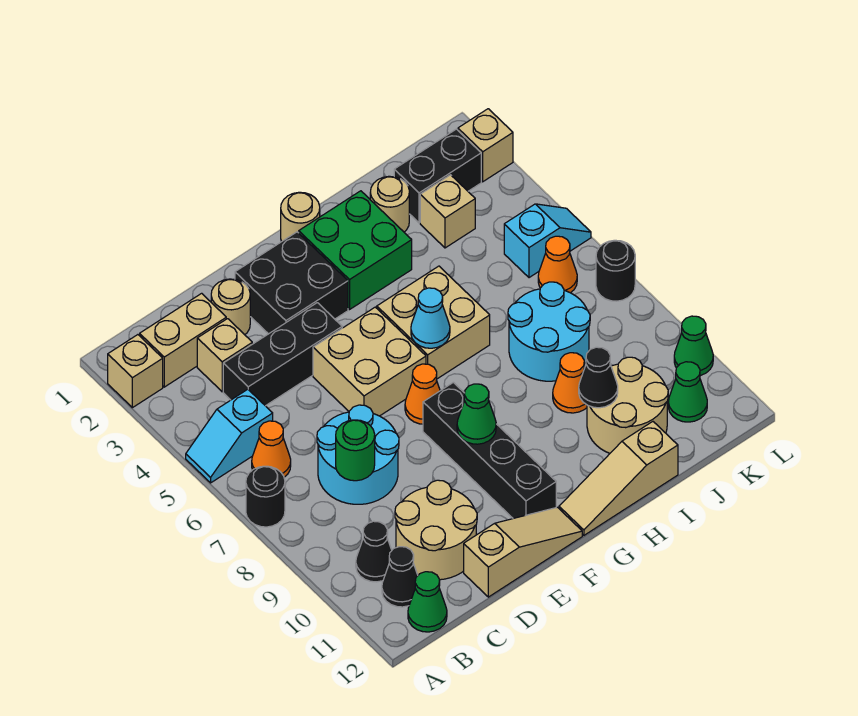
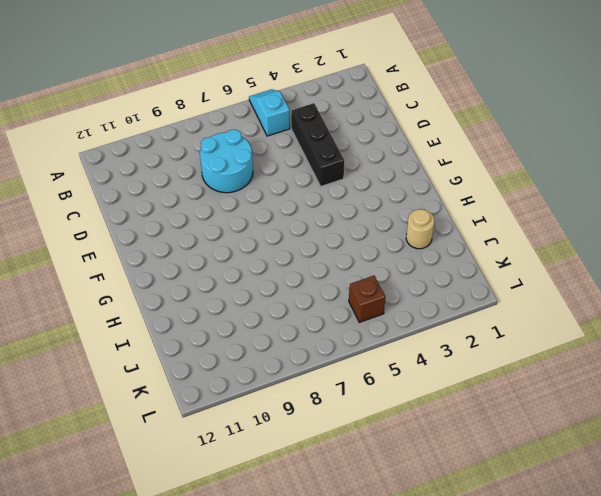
brown brick K5 level 1 -> cyan slope K5:L5 level 1 top K
none -> tan brick A2 level 1
none -> black round brick A7 level 1
none -> tan brick B2:C2 level 1
none -> orange cone B6 level 1

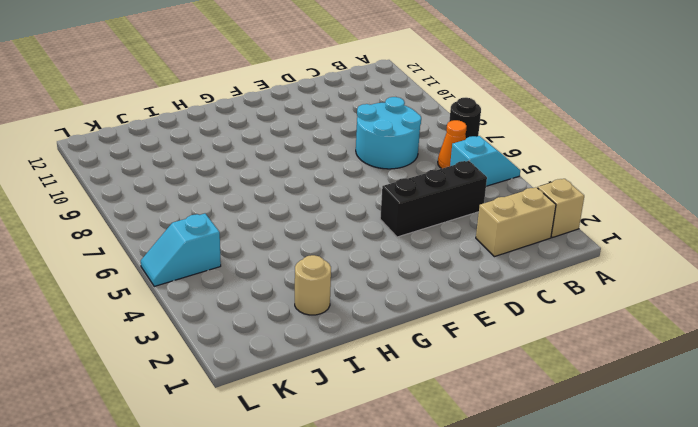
none -> black cone B10 level 1
none -> black cone B11 level 1
none -> green cone B12 level 1
none -> tan brick C3 level 1

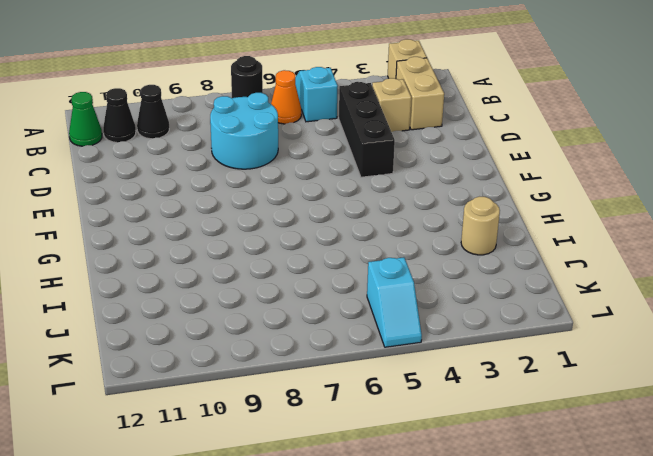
none -> tan round brick C10:D11 level 1
none -> tan round brick D2 level 1
none -> tan slope D12:F12 level 1 top D
none -> black brick E2:F3 level 1

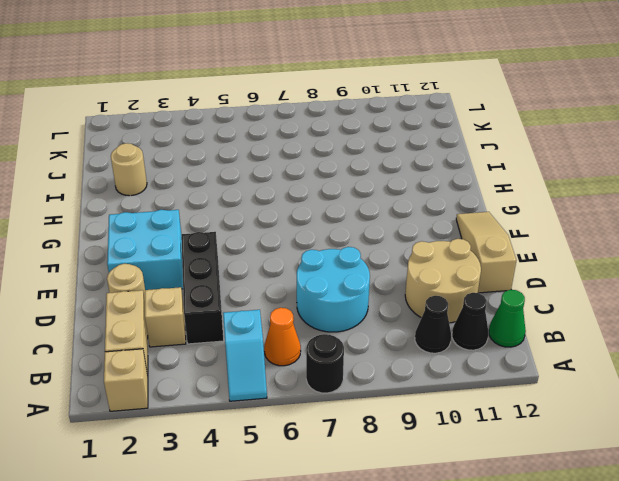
cyan brick E2:F3 level 1 -> black brick E2:F3 level 1
none -> tan brick E5:F6 level 1
none -> orange cone F7 level 1
none -> black brick F8:F11 level 1
none -> tan round brick G1 level 1

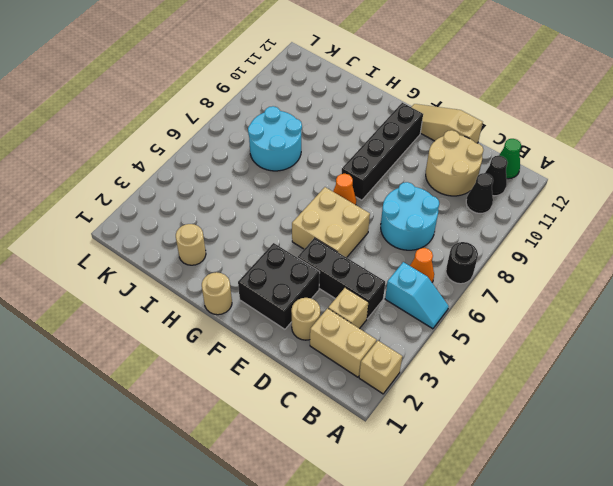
none -> green brick G2:H3 level 1
none -> tan brick G5:H6 level 1
none -> tan slope G12:I12 level 1 top I
none -> orange cone I9 level 1

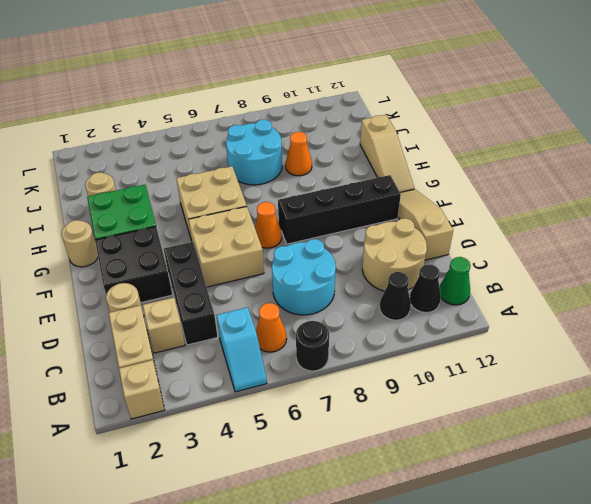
none -> tan round brick I10:J11 level 1
none -> black brick J2:K2 level 1
none -> tan brick J3 level 1
none -> cyan slope K5:L5 level 1 top K

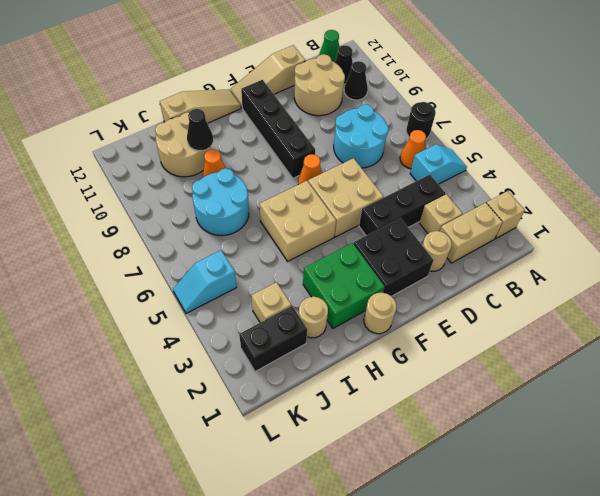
none -> orange cone K6 level 1
none -> green cone K11 level 1
none -> tan brick L2 level 1
none -> black round brick L7 level 1

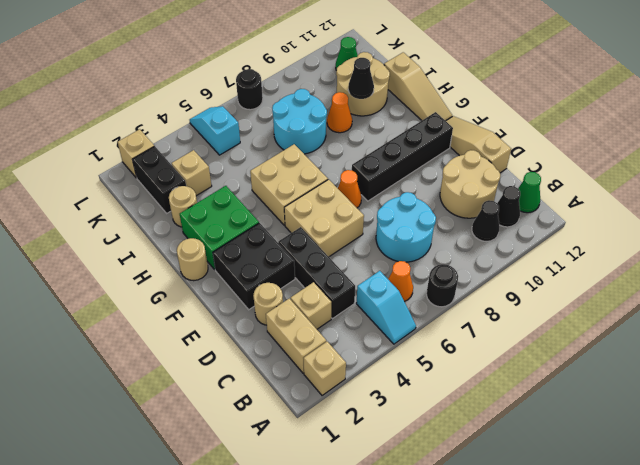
none -> orange cone K6 level 1
none -> green cone L10 level 1
none -> green round brick C8 level 2
none -> green cone F9 level 2

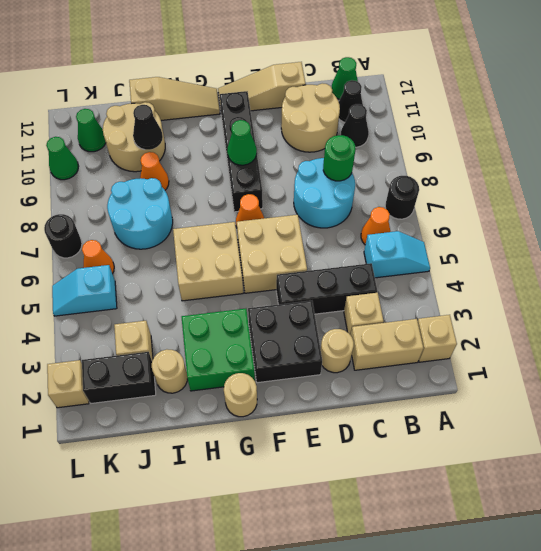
none -> cyan cone G6 level 2

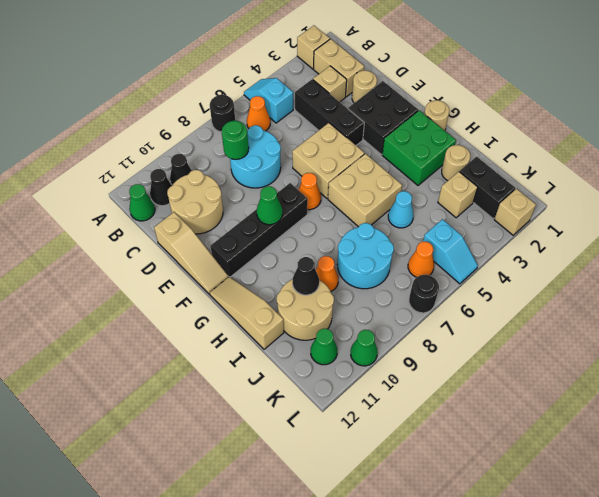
cyan cone I5 level 1 -> cyan cone G6 level 2

